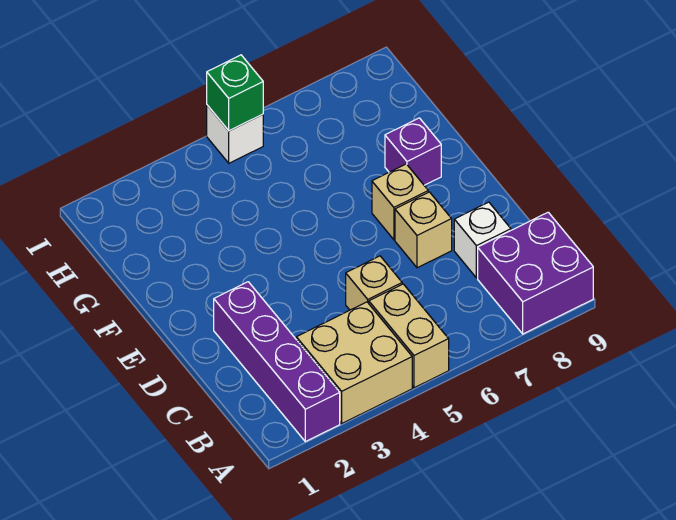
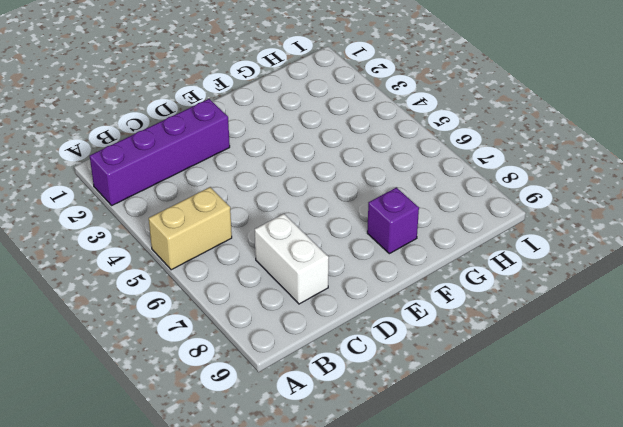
white brick C7:C8 level 1 -> white brick C8 level 1
none -> tan brick A3:B4 level 1
none -> purple brick A8:B9 level 1

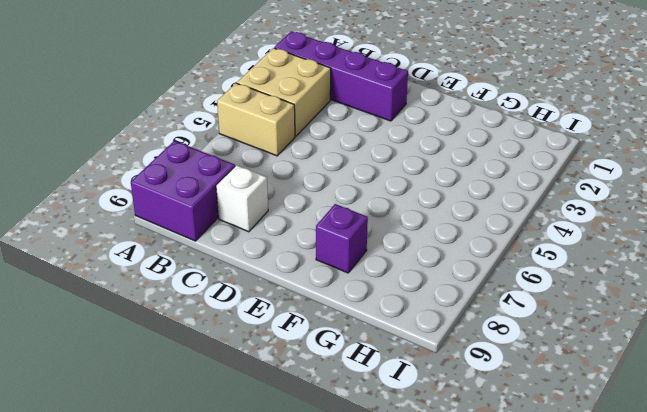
none -> tan brick C5 level 1
none -> tan brick D7 level 1

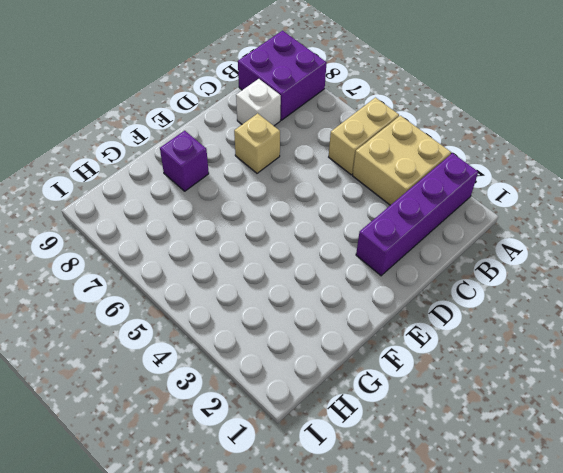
none -> tan brick C5 level 1
none -> tan brick E7 level 1

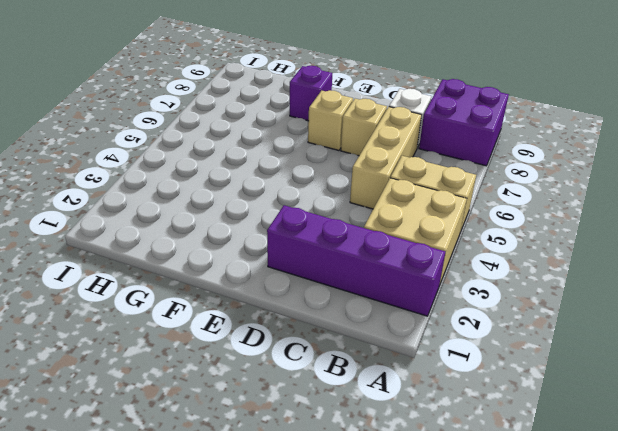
tan brick C5:C7 level 1 -> tan brick C5 level 1
none -> white brick I5 level 1
none -> green brick I5 level 2

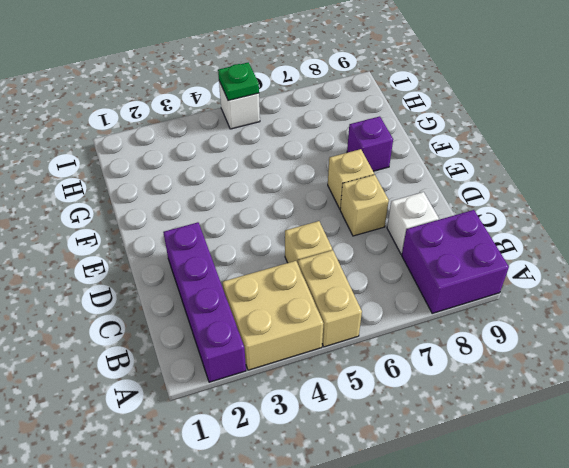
green plate I5 level 2 -> green brick I5 level 2

